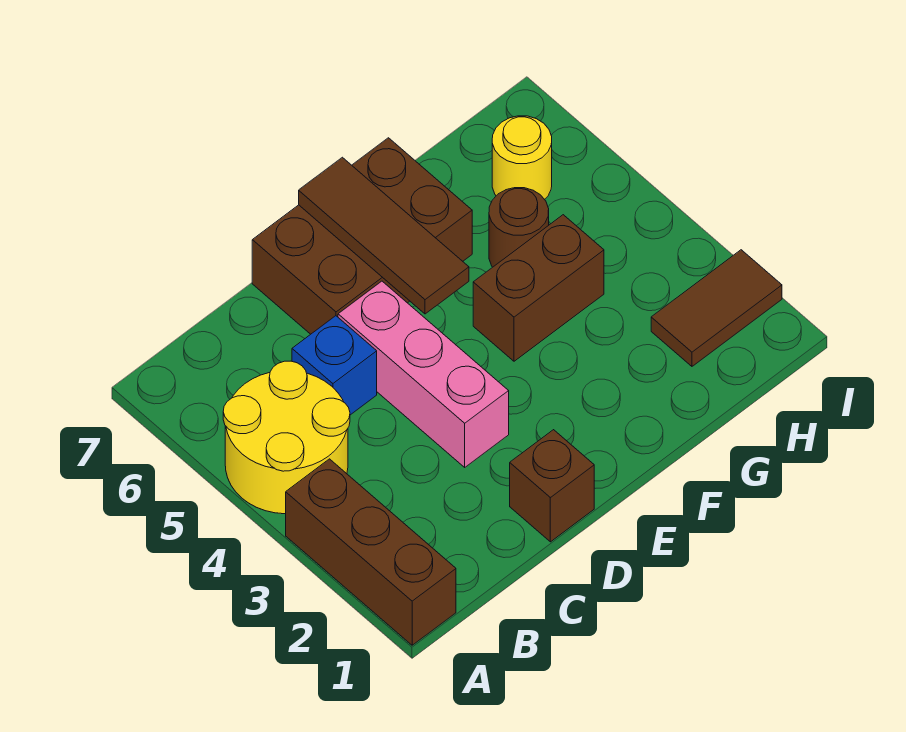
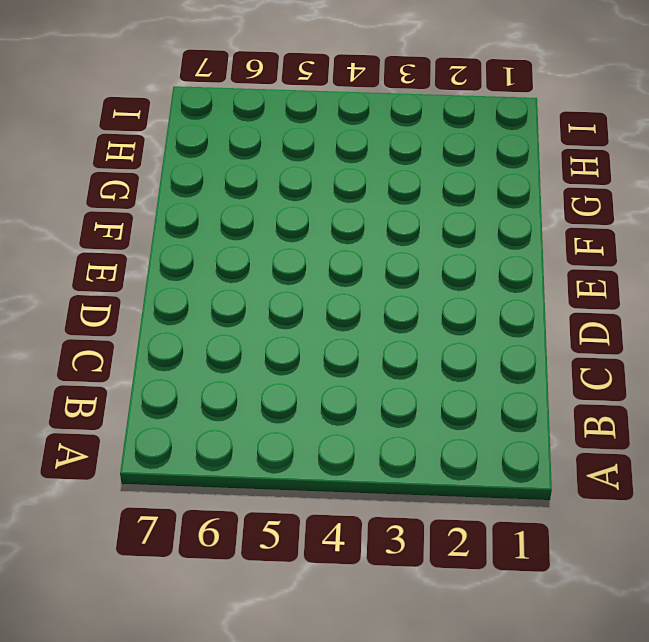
none -> brown brick A1:A3 level 1
none -> yellow round brick A4:B5 level 1

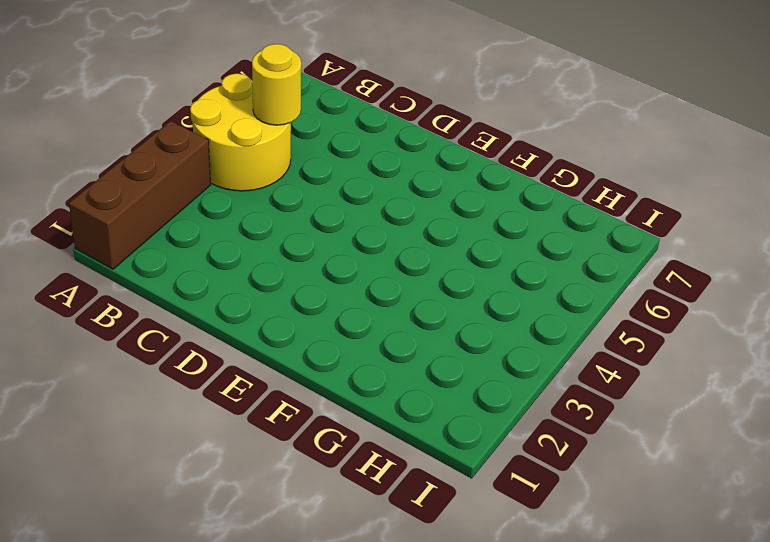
yellow round brick B5 level 2 -> yellow round brick H6 level 1
none -> blue brick C5 level 1
none -> brown brick D1 level 1

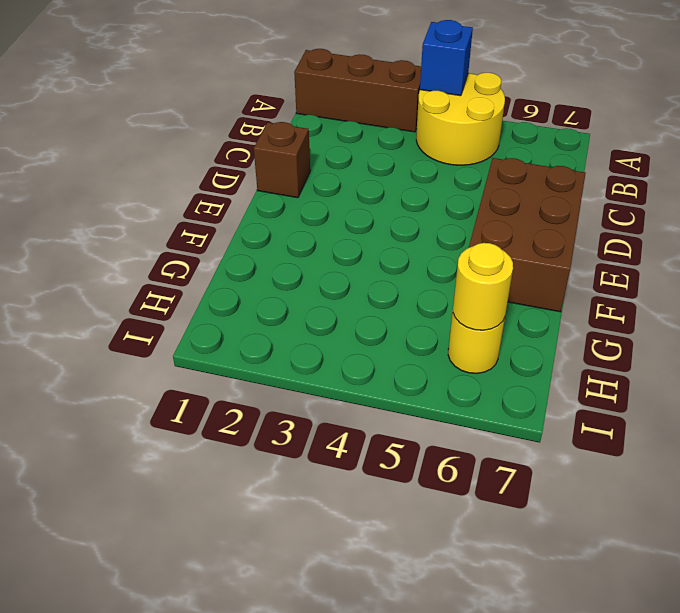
blue brick A4 level 2 -> blue brick C5 level 1
yellow round brick H6 level 2 -> none
none -> pink brick D3:D5 level 1
none -> brown brick F4:G4 level 1

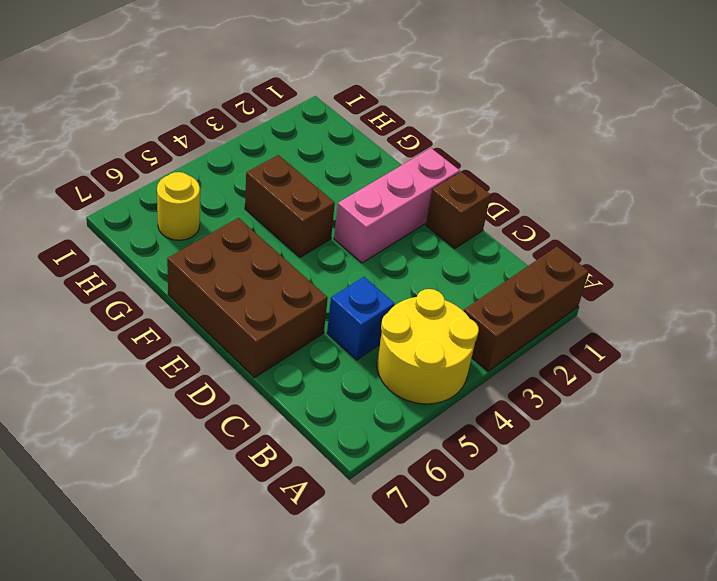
pink brick E1:E3 level 1 -> pink brick D3:D5 level 1
none -> brown round brick G5 level 1
none -> brown tile H2:I2 level 1

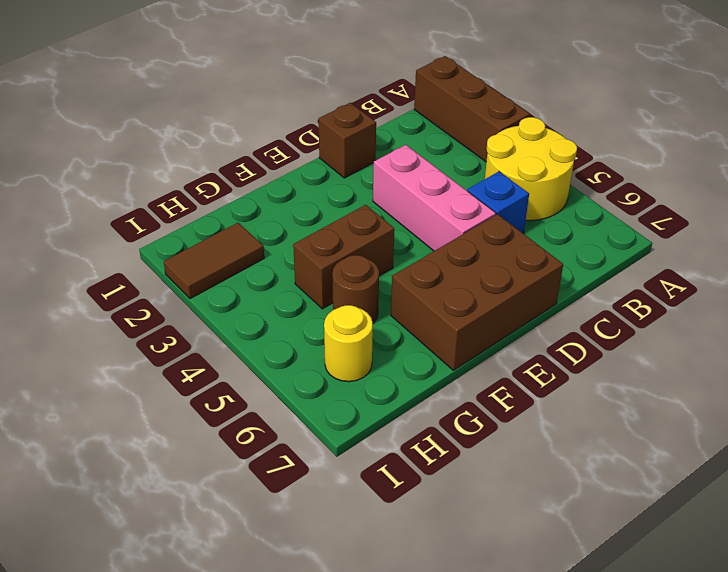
none -> brown tile E5:E7 level 2

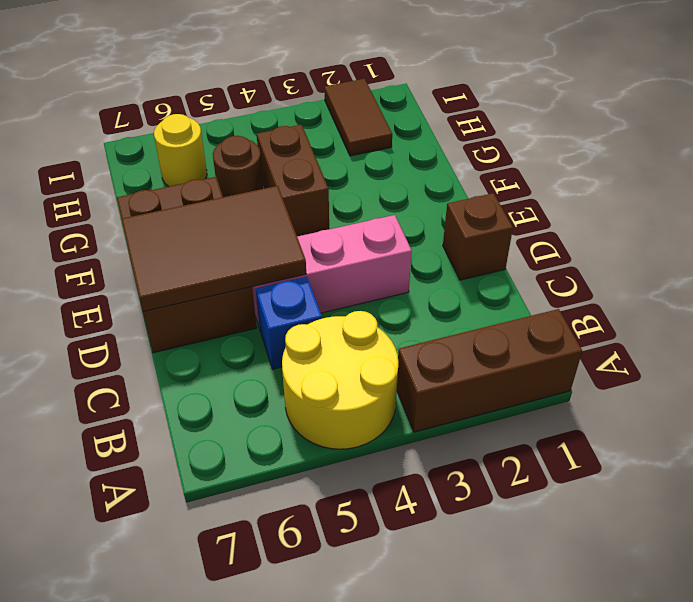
brown tile D5:E7 level 2 -> brown tile E5:E7 level 2

